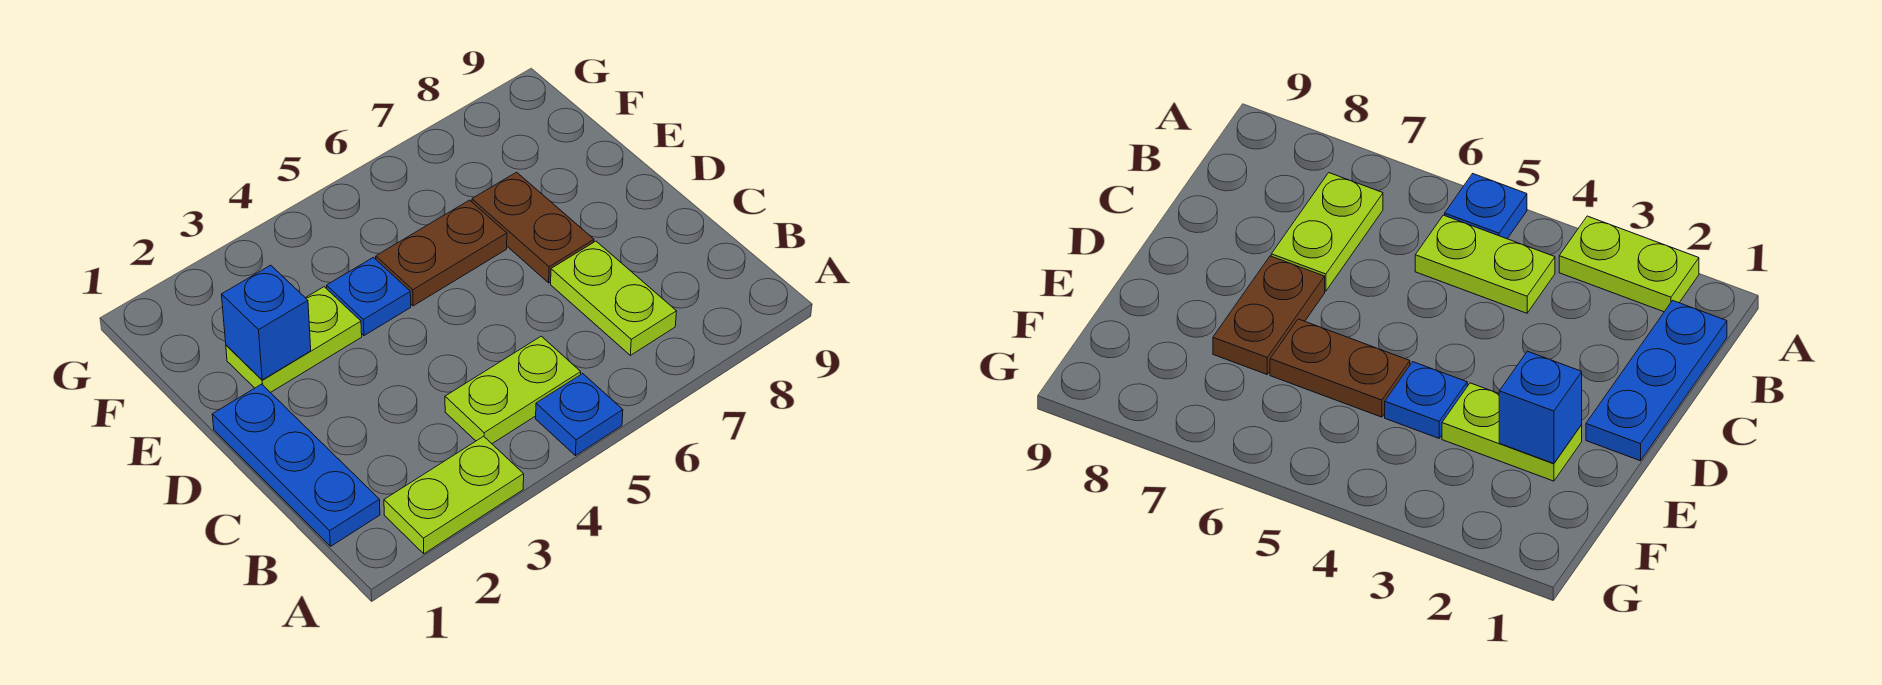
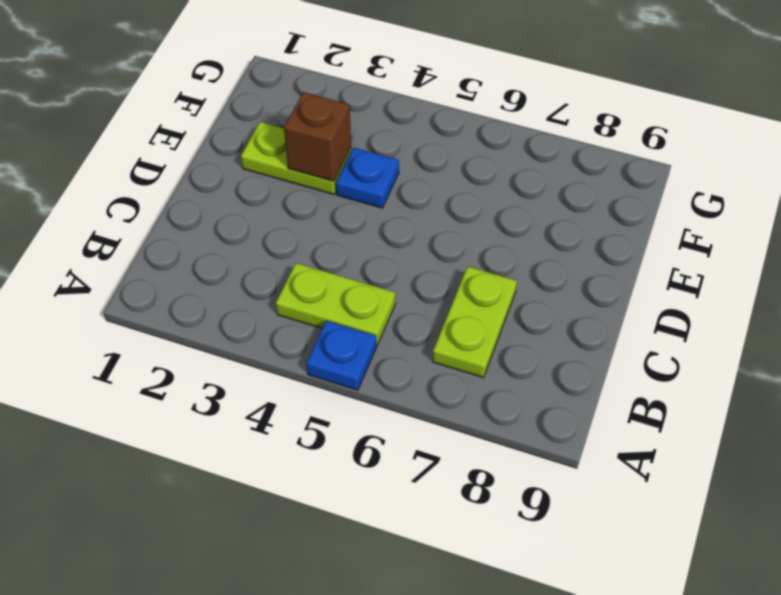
brown brick E3 level 2 -> none
none -> lime plate A2:A3 level 1
none -> blue plate B1:D1 level 1

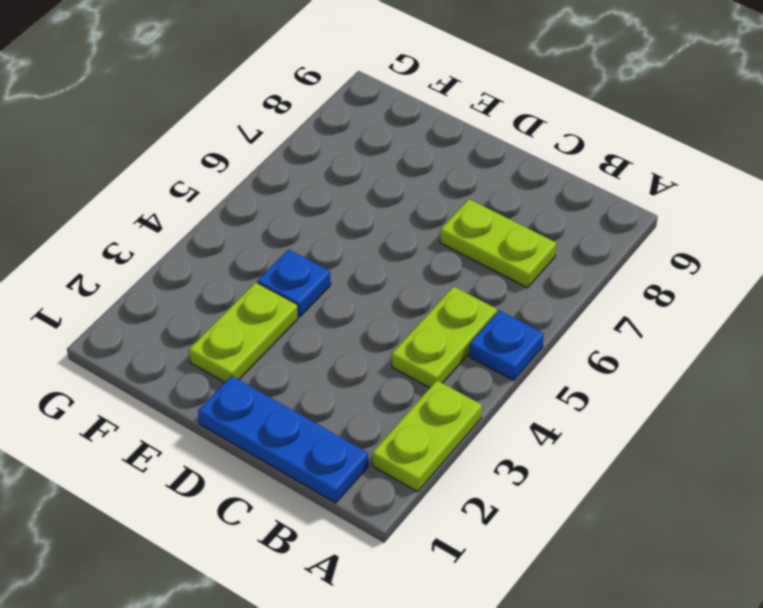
none -> brown plate D7:E7 level 1
none -> brown plate E5:E6 level 1

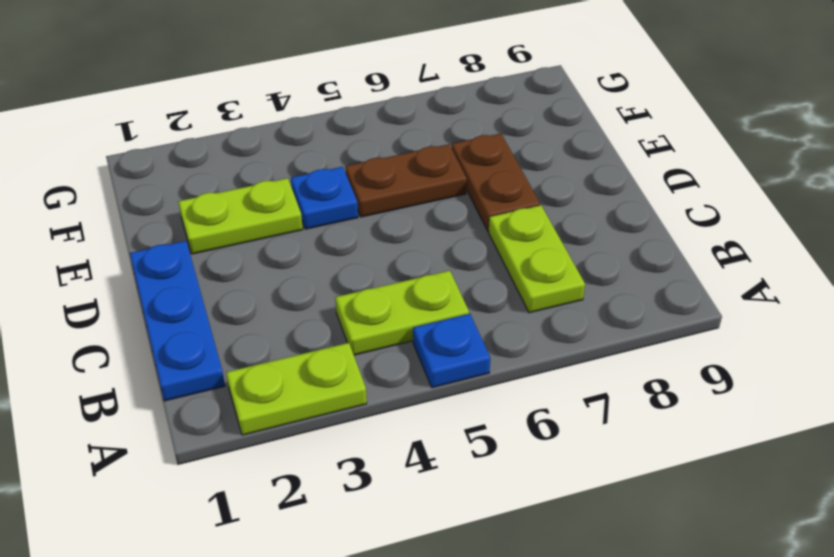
none -> blue brick E2 level 2

